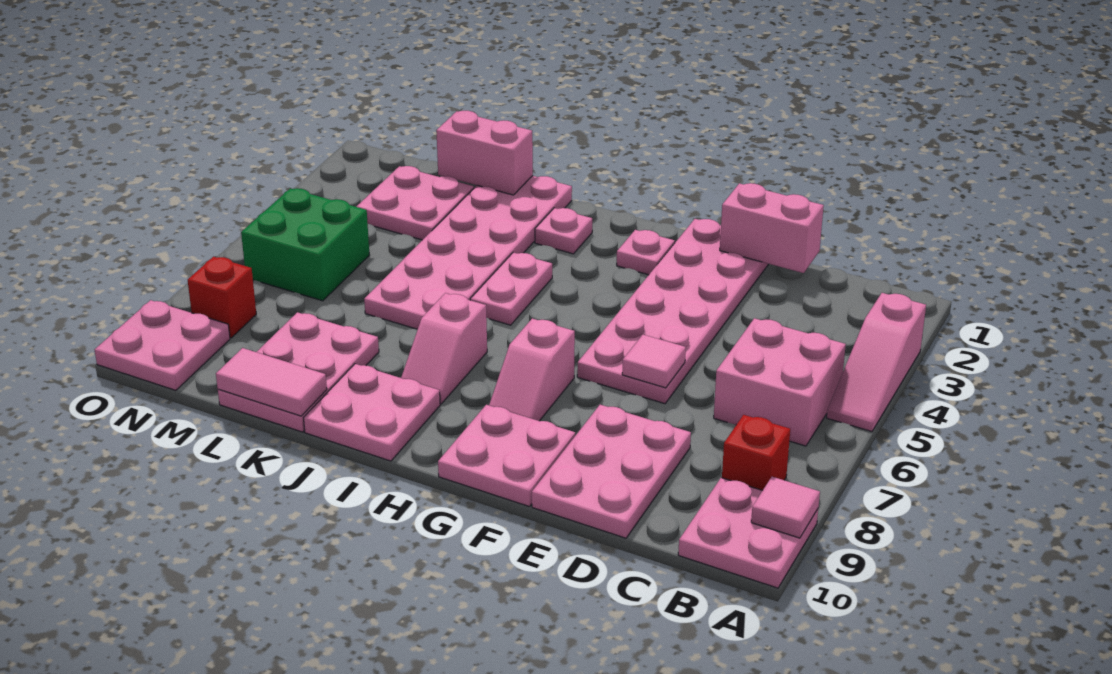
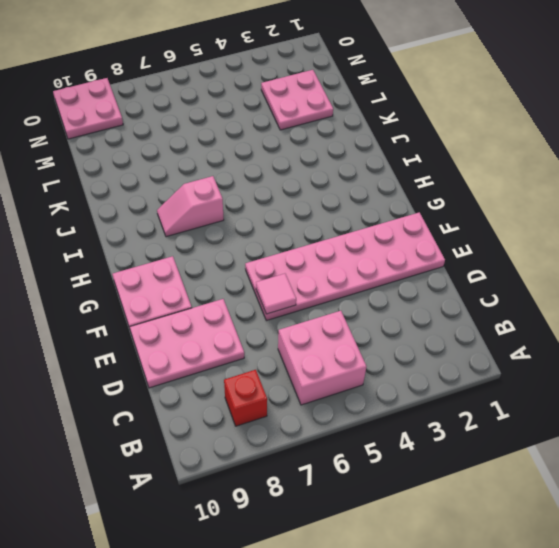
none -> pink slope A3:A5 level 1 top 3
none -> pink plate A9:B10 level 1
none -> pink plate G2 level 1

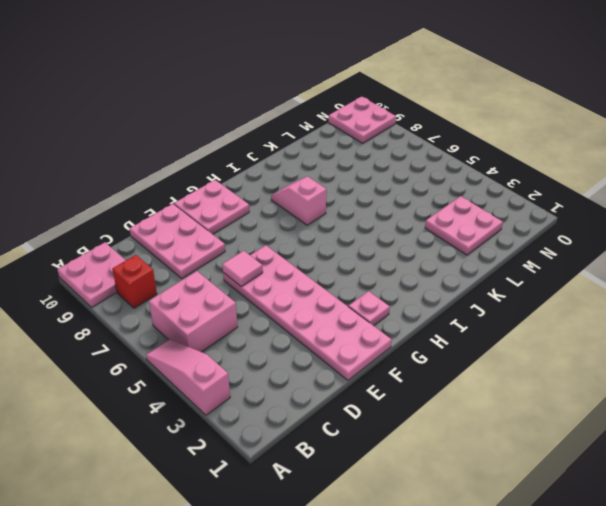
none -> pink slope G7:G8 level 1 top 7
none -> pink plate I2 level 1
none -> pink plate I4:I5 level 1

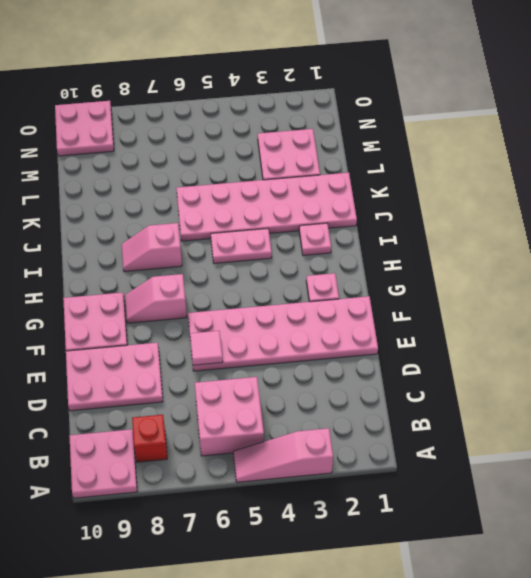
none -> pink plate I9:J10 level 1
none -> pink plate K8:L10 level 1
none -> green brick M5:N6 level 1

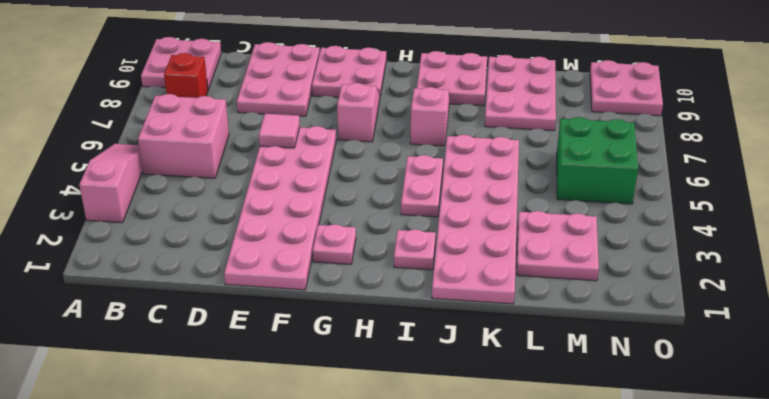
none -> red brick N8 level 1
none -> pink tile A9 level 2
none -> pink brick D1:E1 level 2

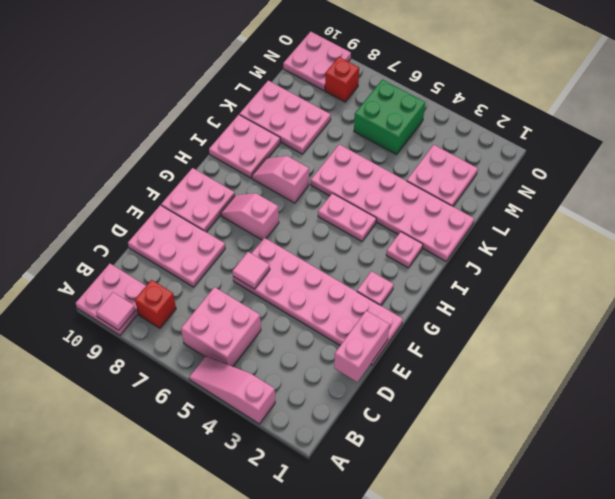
none -> pink brick K1:L1 level 2
none -> pink tile K10:L10 level 2

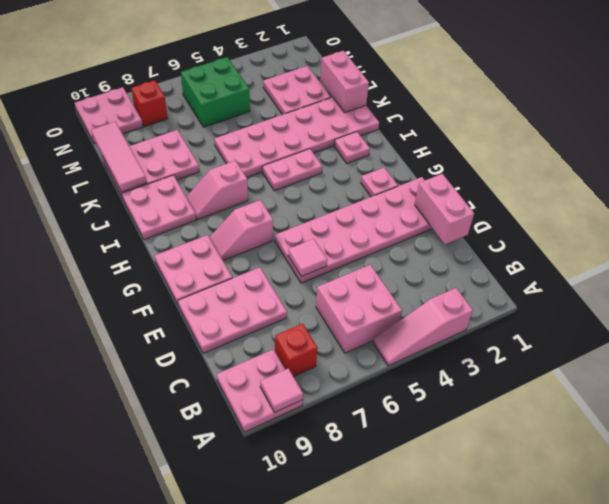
pink tile K10:M10 level 2 -> pink tile K10:L10 level 2

